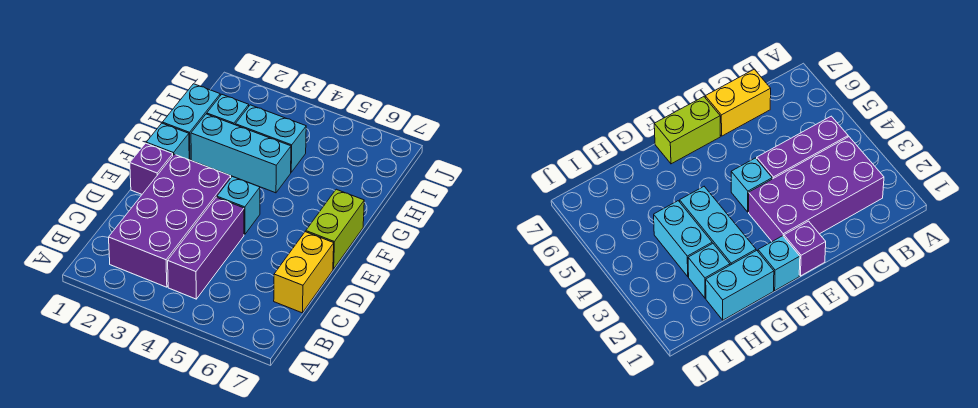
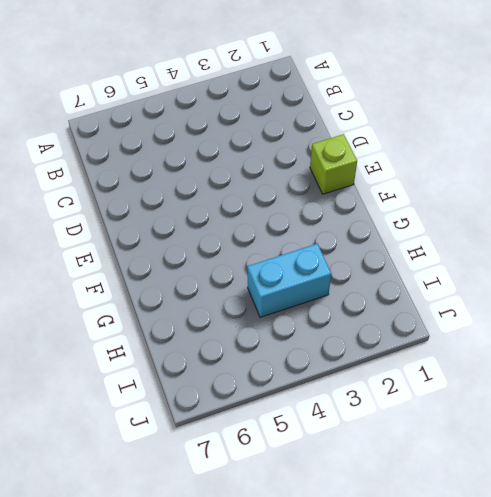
lime brick E1 level 1 -> purple brick E1 level 1
none -> purple brick B2:E3 level 1
none -> purple brick B4:D4 level 1

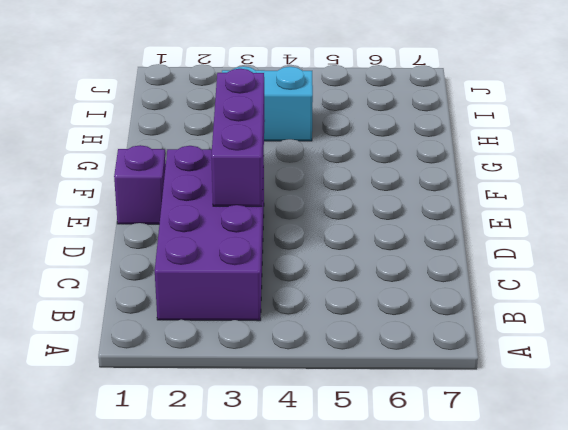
purple brick D3:F3 level 2 -> purple brick B4:D4 level 1
none -> yellow brick C7:D7 level 1
none -> cyan brick E4 level 1

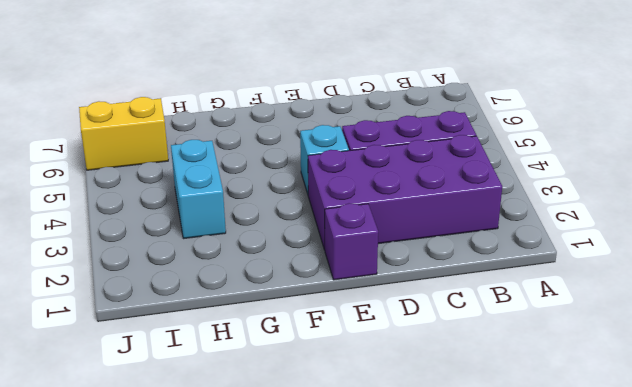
yellow brick I6:J6 level 1 -> yellow brick C7:D7 level 1
none -> lime brick E7:F7 level 1
none -> cyan brick F1 level 1

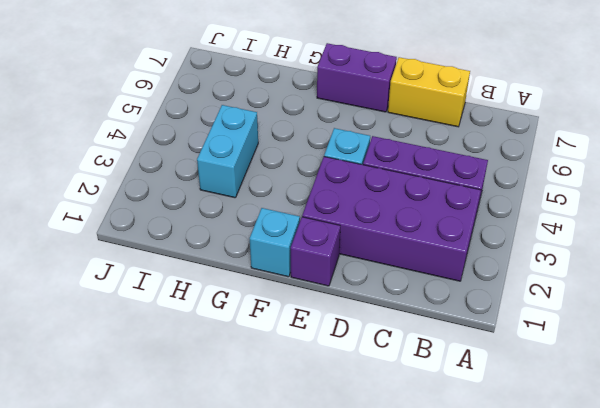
purple brick E7:F7 level 1 -> lime brick E7:F7 level 1
none -> cyan brick G1:H1 level 1
none -> cyan brick G2:G4 level 1

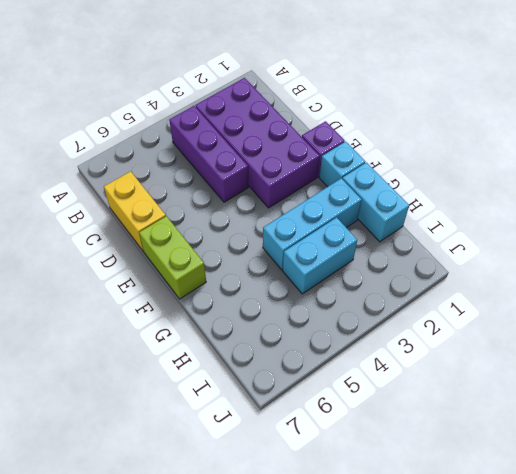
none -> cyan brick E4 level 1
none -> cyan brick H2 level 1

